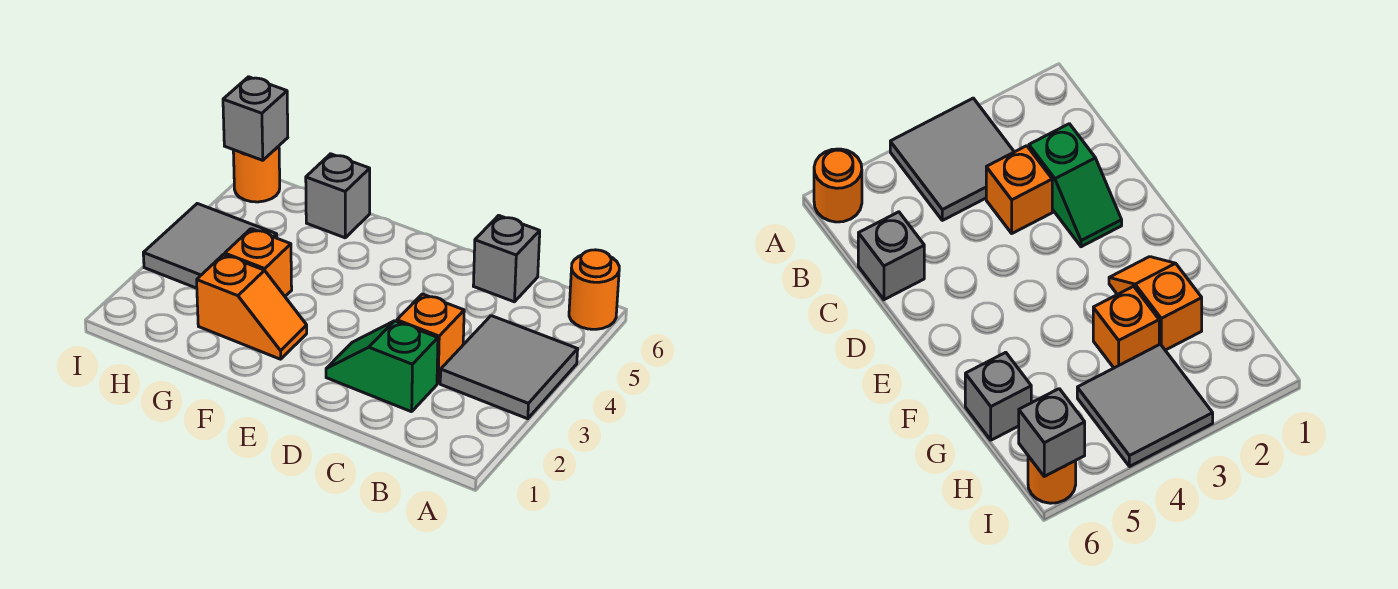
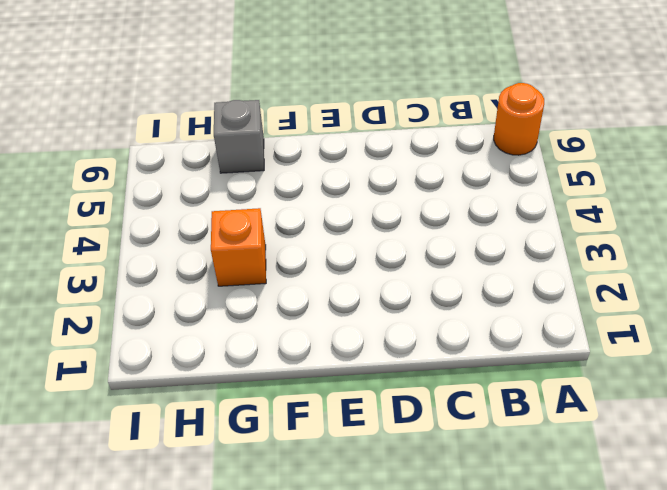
none -> grey tile A3:B4 level 1
none -> green slope C2:D2 level 1 top C

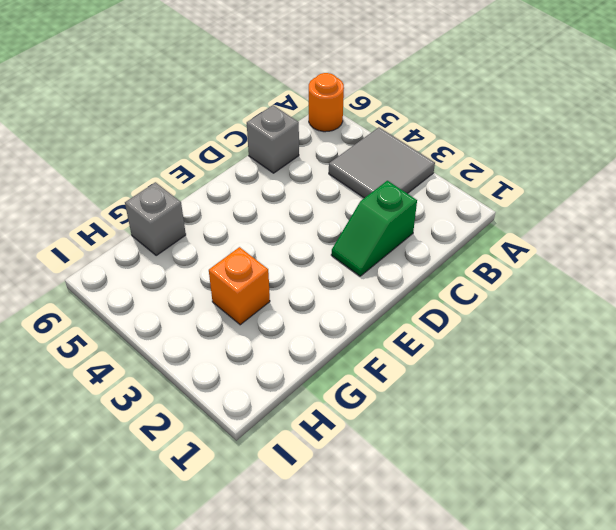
none -> orange brick C3 level 1
none -> orange slope F2:G2 level 1 top G

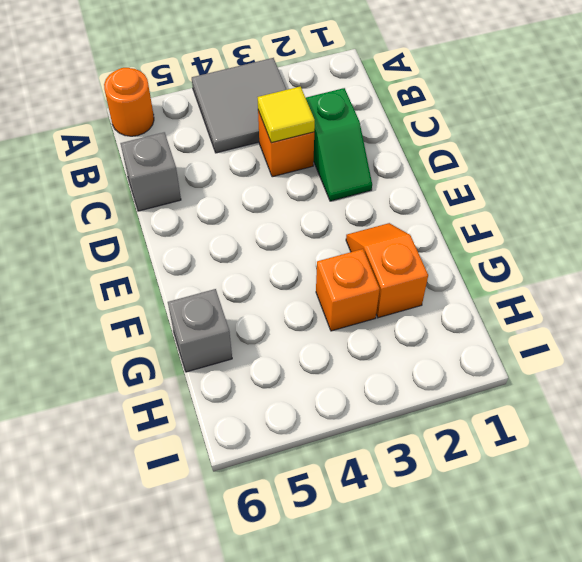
yellow tile C3 level 2 -> none
none -> grey tile H3:I4 level 1
none -> orange round brick I6 level 1

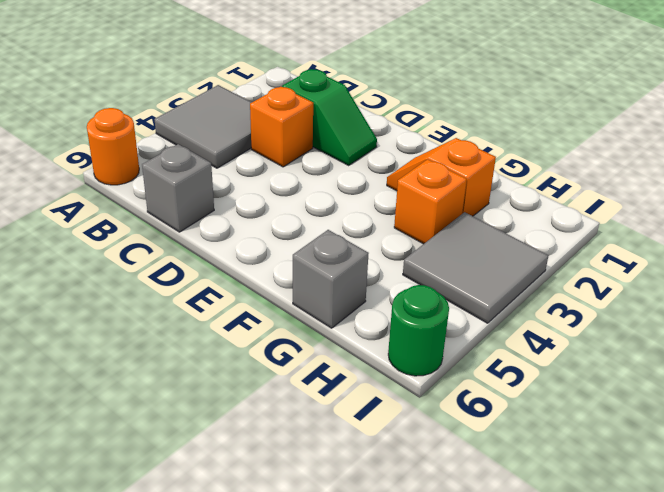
green round brick I6 level 1 -> orange round brick I6 level 1
none -> grey brick I6 level 2

